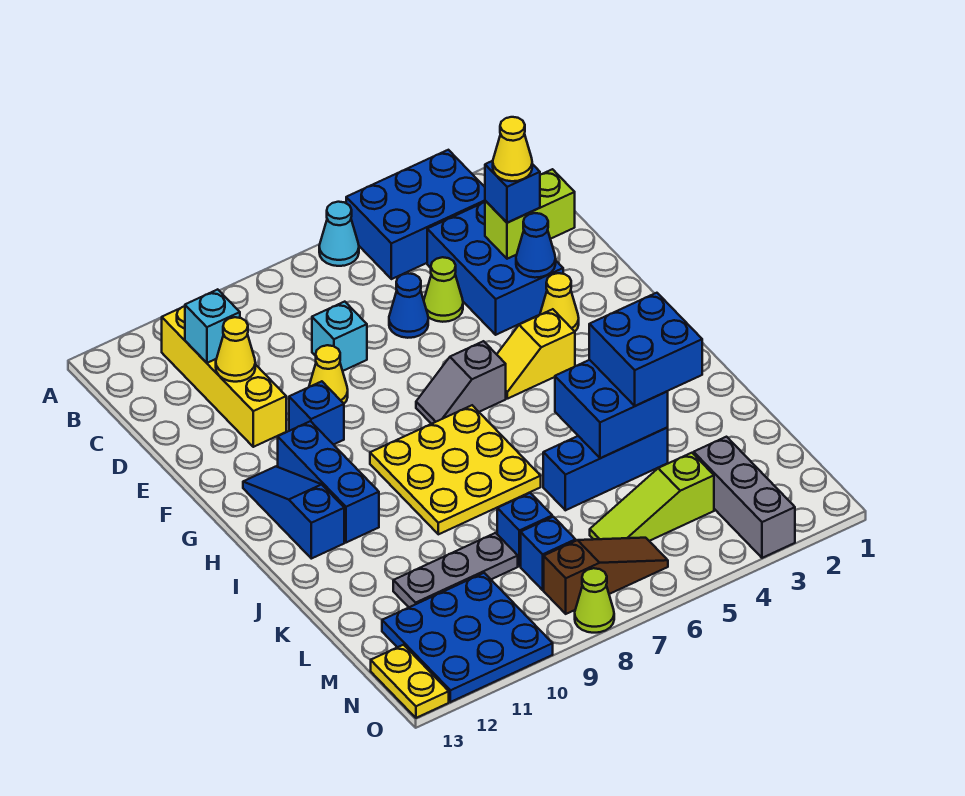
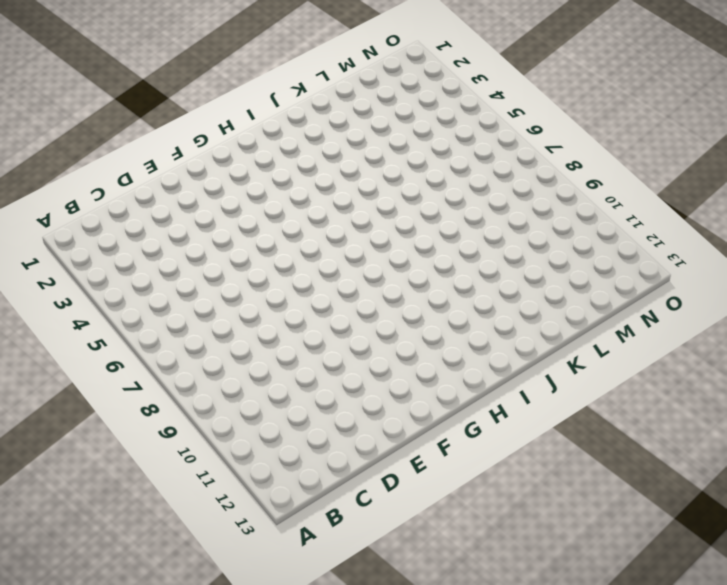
none -> blue brick A3:B5 level 1
none -> cyan cone A6 level 1
none -> yellow brick B11:E11 level 1
none -> blue brick C3:E4 level 1

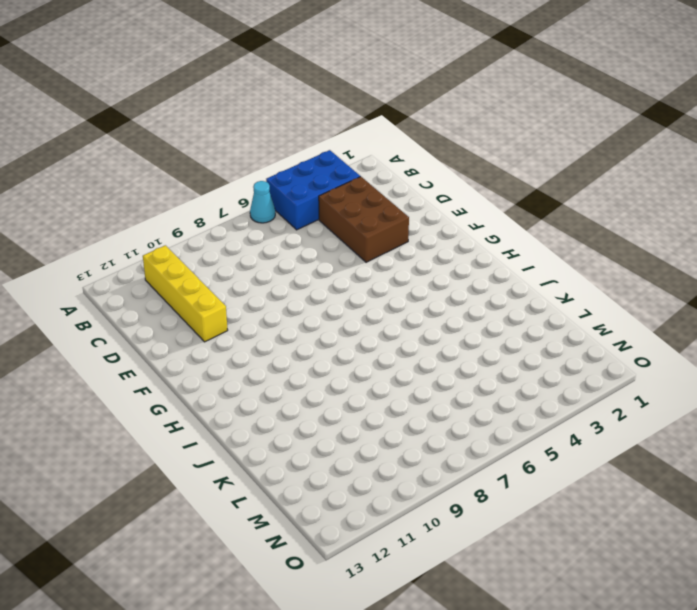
brown brick C3:E4 level 1 -> blue brick C3:E4 level 1
none -> lime cone D5 level 1
none -> blue cone D6 level 1
none -> cyan brick D8 level 1
none -> yellow cone E9 level 1

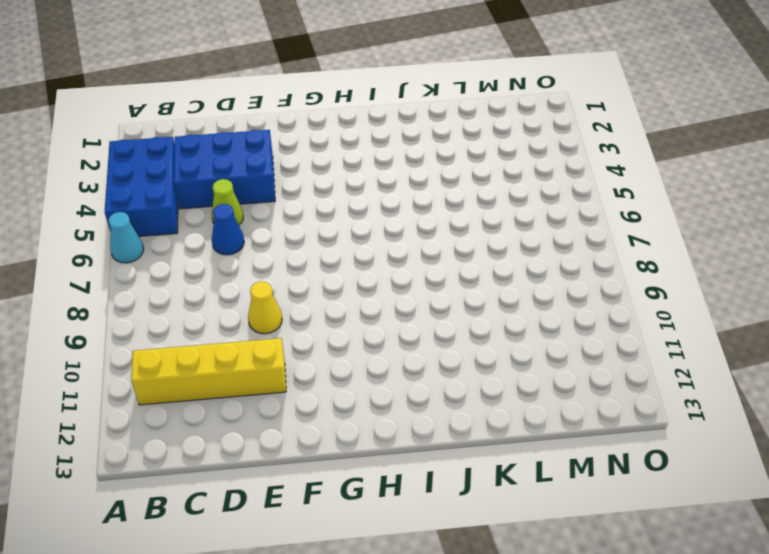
none -> cyan brick D8 level 1
none -> yellow cone F3 level 1
none -> blue brick F10 level 1
none -> yellow slope G4:G5 level 1 top 4

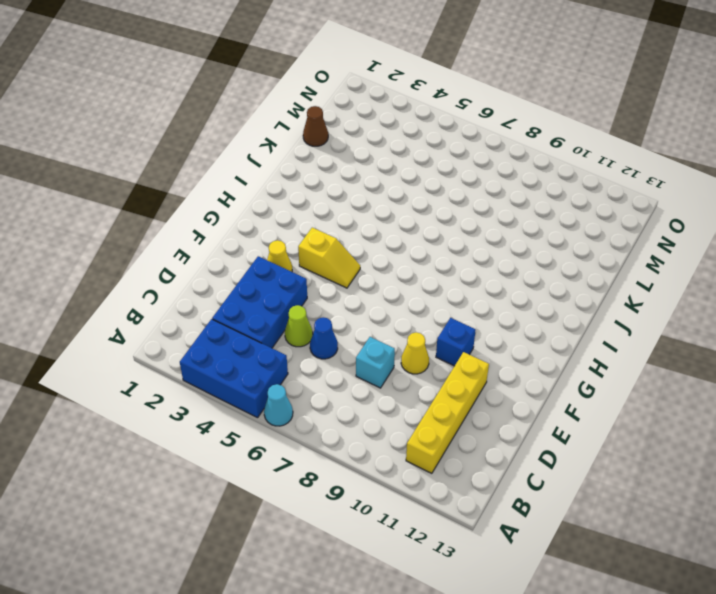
brown cone L1 level 1 -> none
none -> grey slope G6:G7 level 1 top 6
none -> blue brick G11:I11 level 1
none -> blue slope G12:I12 level 1 top I
none -> yellow plate H7:J9 level 1

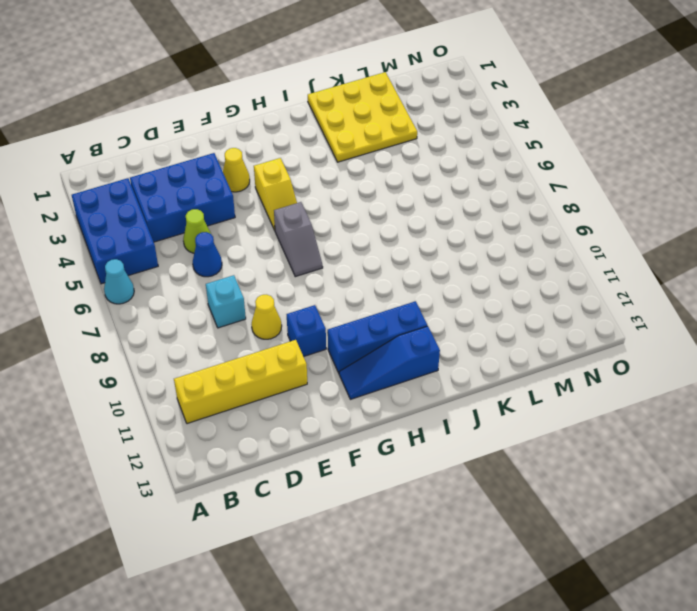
yellow plate J1:L3 level 1 -> yellow plate H7:J9 level 1
none -> blue brick K4:K6 level 1
none -> blue brick L8 level 1
none -> grey plate L9:L11 level 1
none -> grey brick M3:O3 level 1

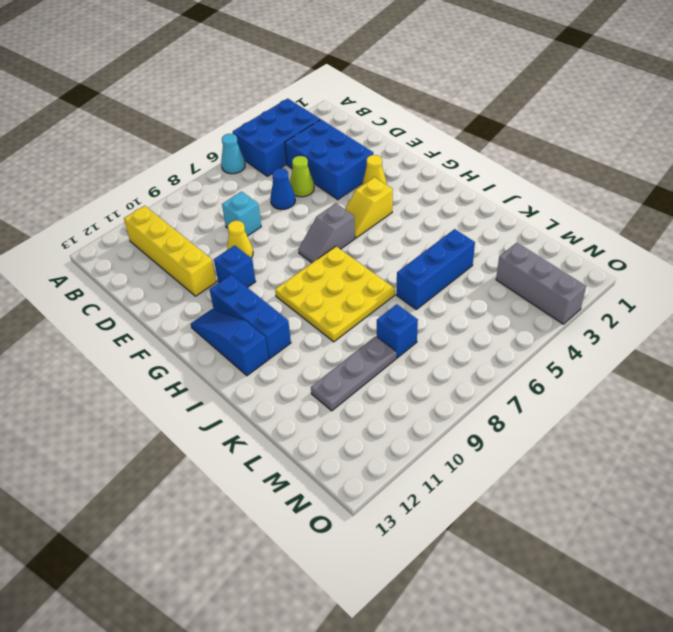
none -> lime slope M4:M6 level 1 top 4
none -> blue brick M8 level 1
none -> blue plate M10:O12 level 1
none -> brown slope N6:N8 level 1 top 8

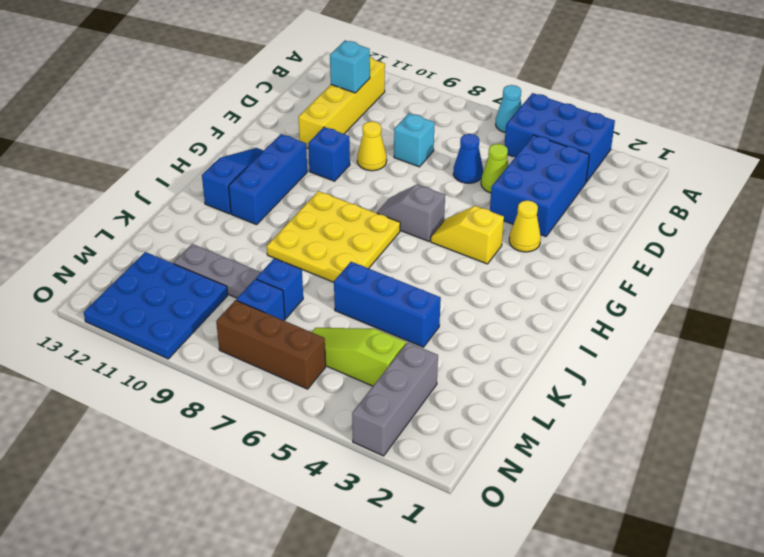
brown brick N6:N8 level 1 -> brown slope N6:N8 level 1 top 8
none -> yellow plate N13:O13 level 1
none -> lime cone O8 level 1
none -> lime brick D2:D3 level 2
none -> yellow cone D11 level 2

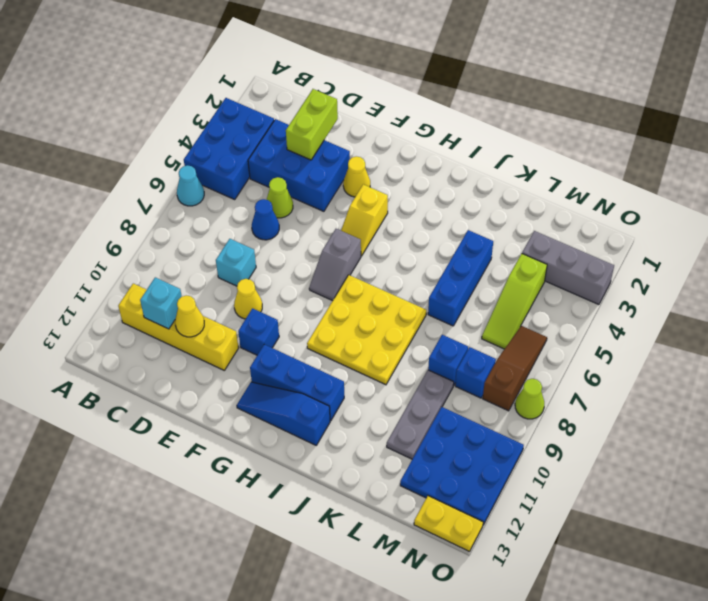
none -> blue cone E3 level 2
none -> blue brick J4:K5 level 2
none -> blue brick D3 level 3
none -> blue brick J3:K4 level 3

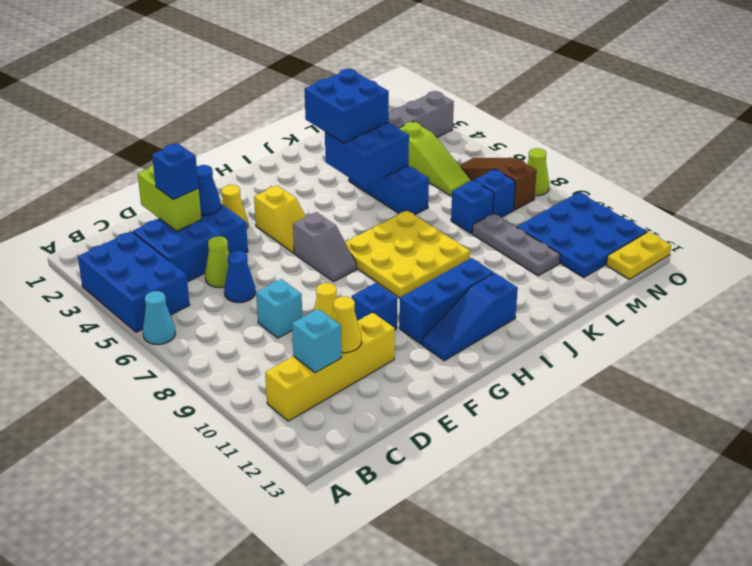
none -> yellow cone D3 level 4

